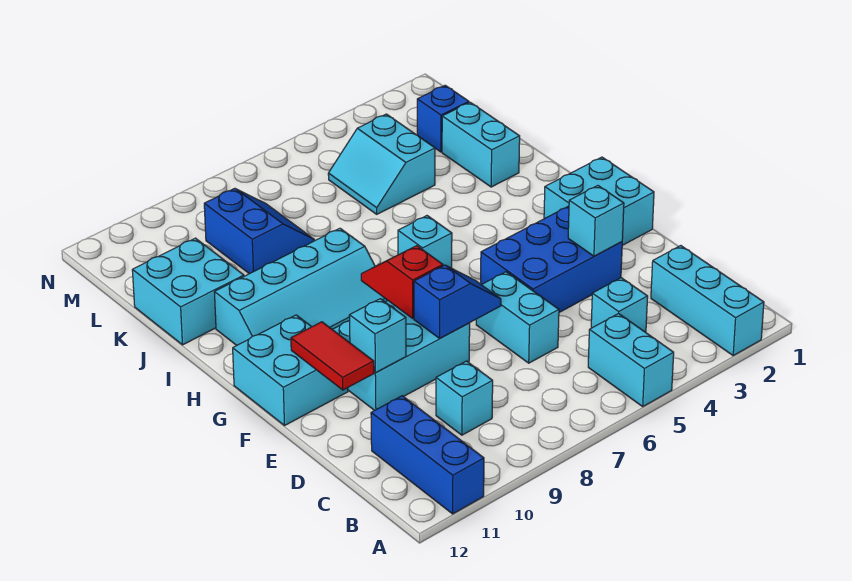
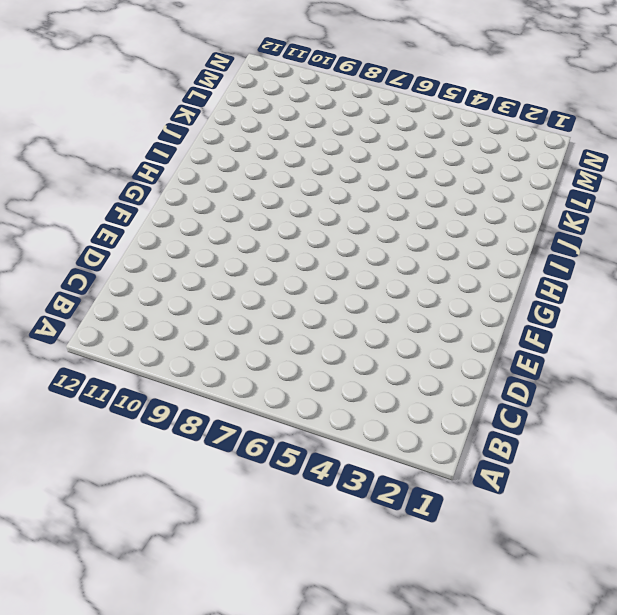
none -> cyan brick A2:C2 level 1
none -> cyan brick A5:B5 level 1
none -> blue brick A11:C11 level 1

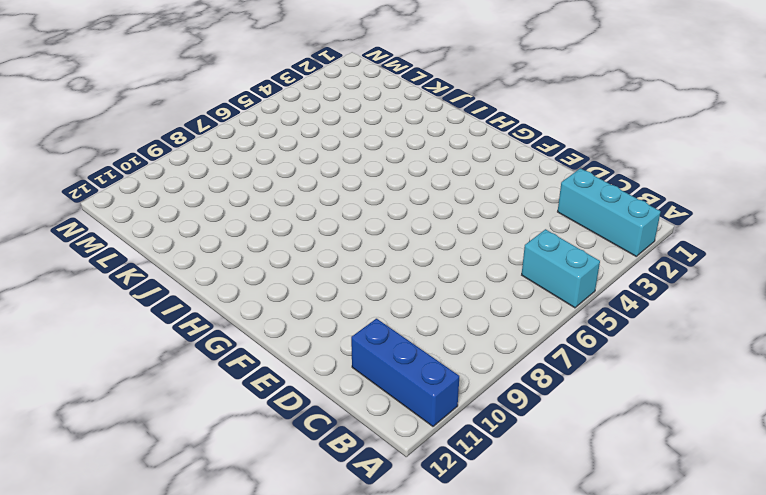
none -> cyan brick C4 level 1
none -> cyan brick C9 level 1
none -> cyan brick D6:E6 level 1

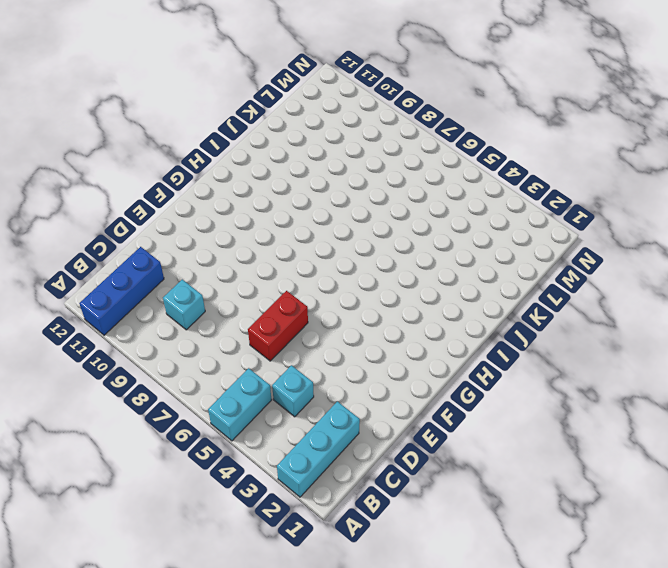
red brick D6:E6 level 1 -> cyan brick D6:E6 level 1
none -> blue brick E3:F5 level 1
none -> cyan brick E8:F10 level 1
none -> cyan brick F1:G2 level 1

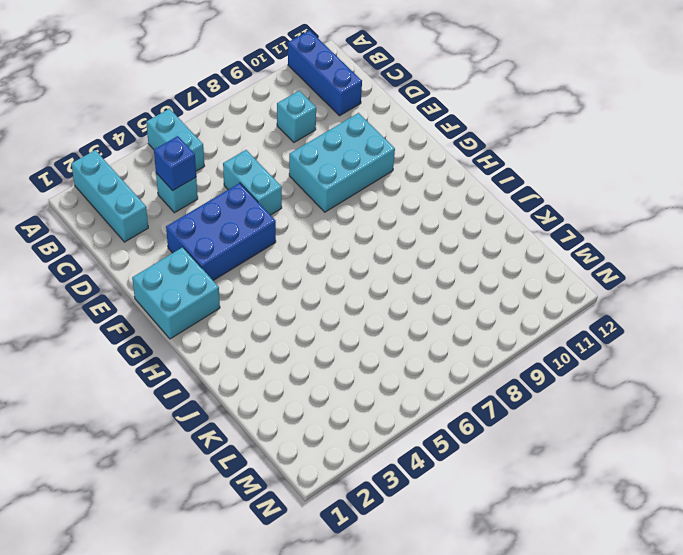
blue brick C4 level 2 -> blue brick L2 level 1
none -> cyan brick F11:G12 level 1
none -> cyan brick H6 level 1
none -> cyan slope H8:I11 level 1 top I

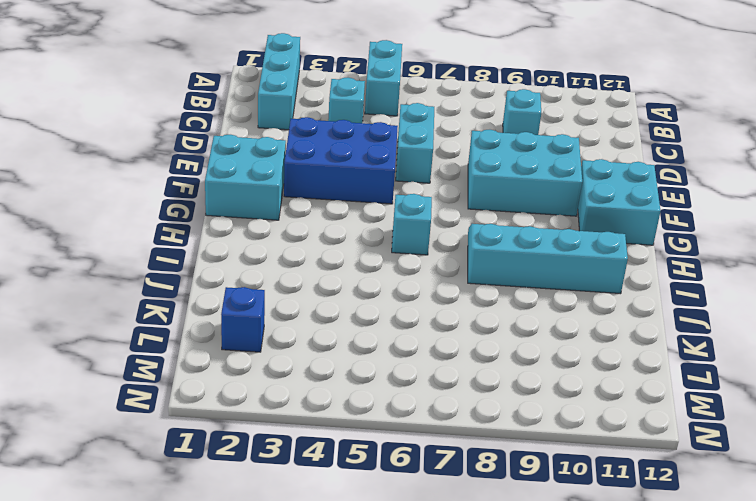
none -> blue brick A11:C11 level 1
none -> cyan brick J2:K2 level 1
none -> cyan brick J11:K12 level 1

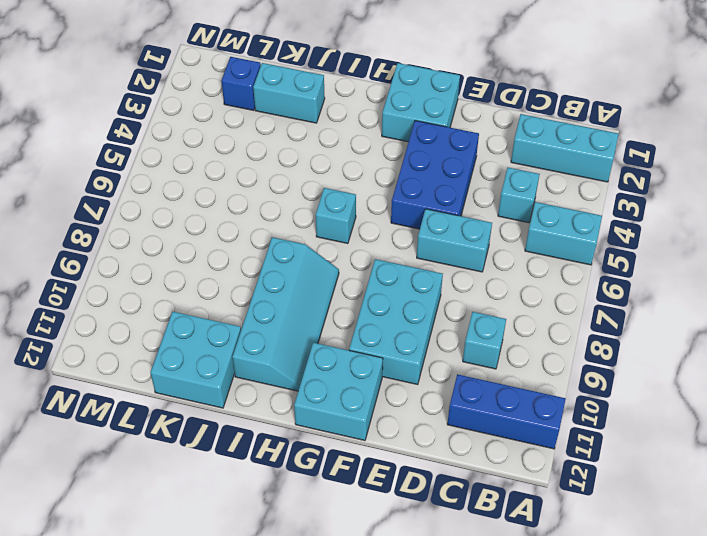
none -> cyan slope K4:L5 level 1 top 4
none -> blue slope K8:L9 level 1 top 9
none -> cyan brick E3 level 2

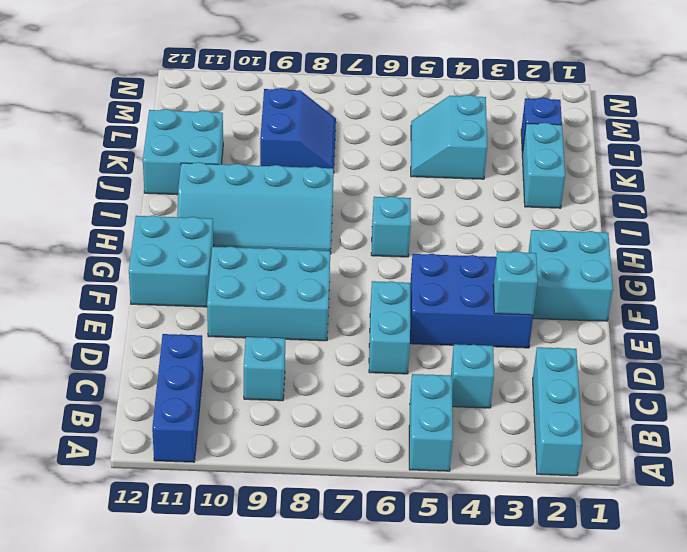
none -> blue slope E7:E8 level 2 top 8
none -> cyan brick E10 level 2
none -> red tile E11:F11 level 2

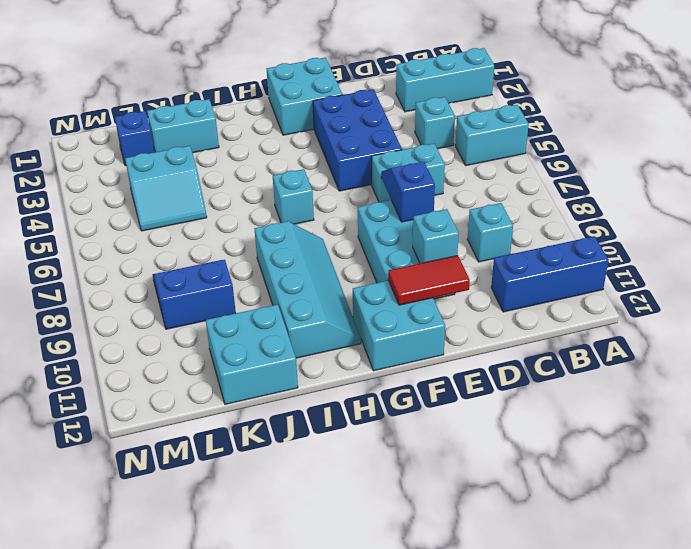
none -> cyan brick E3 level 2
none -> red slope F8:G8 level 2 top F

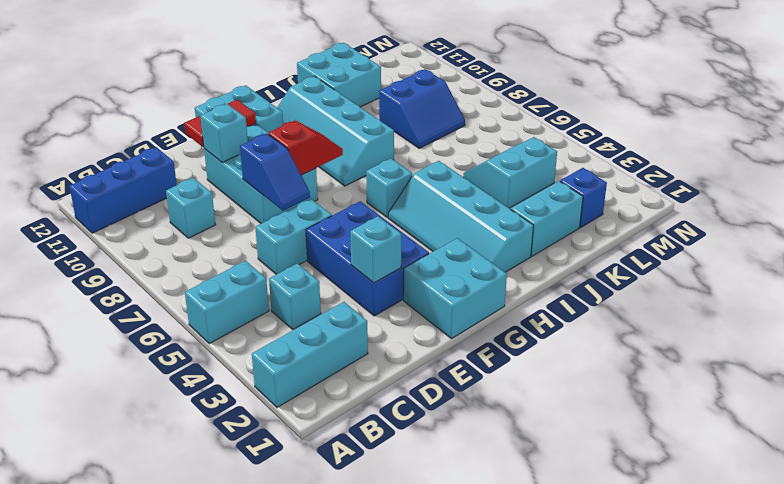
cyan slope H2:I5 level 1 top I -> none

